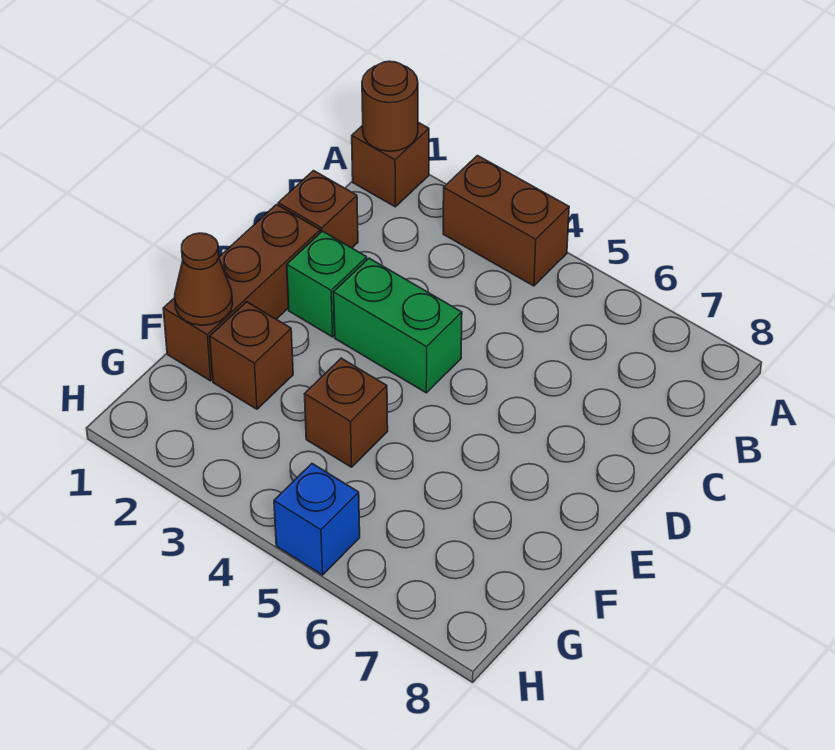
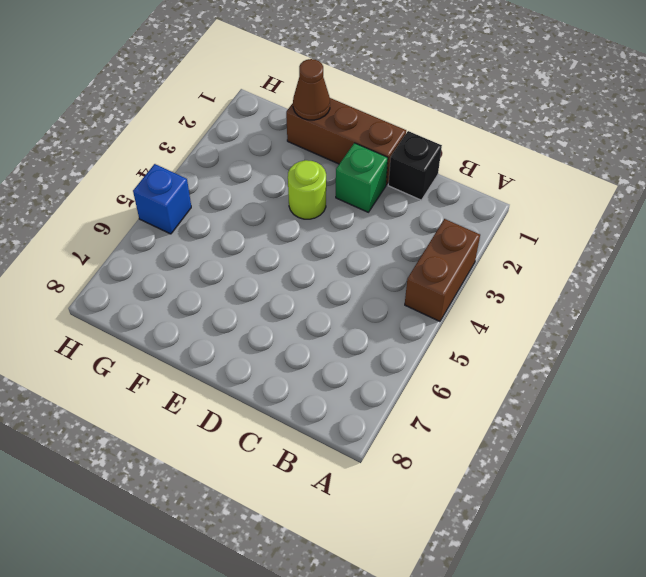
black brick C1 level 1 -> brown brick C1 level 1
lime round brick E3 level 1 -> none
none -> brown brick A1 level 1
none -> green brick D3:D4 level 1

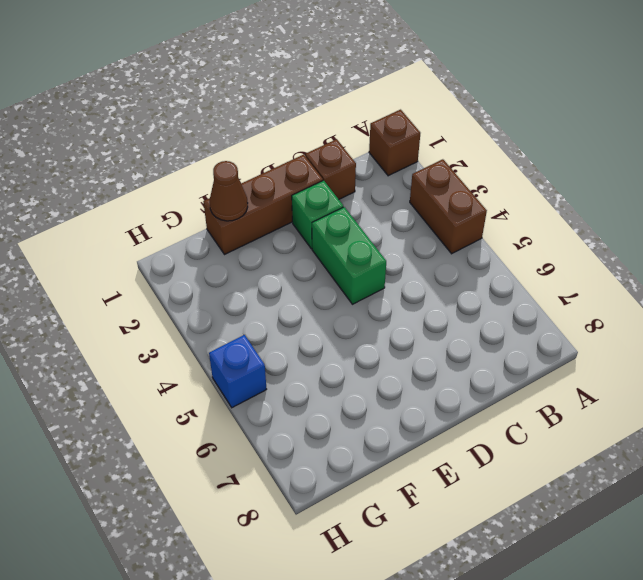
none -> brown brick F2 level 1
none -> brown brick F4 level 1

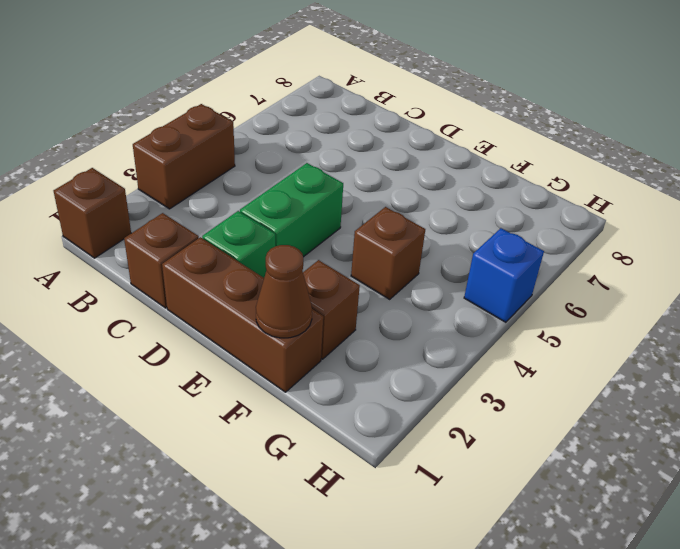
none -> brown round brick A1 level 2

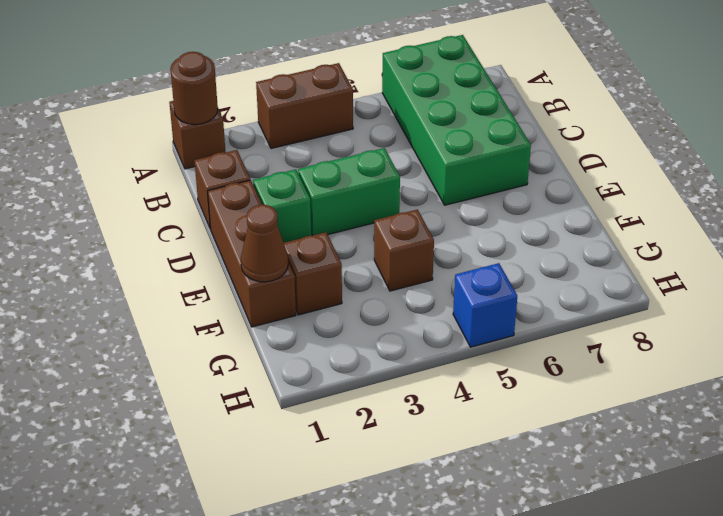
green brick A6:D7 level 1 -> none

